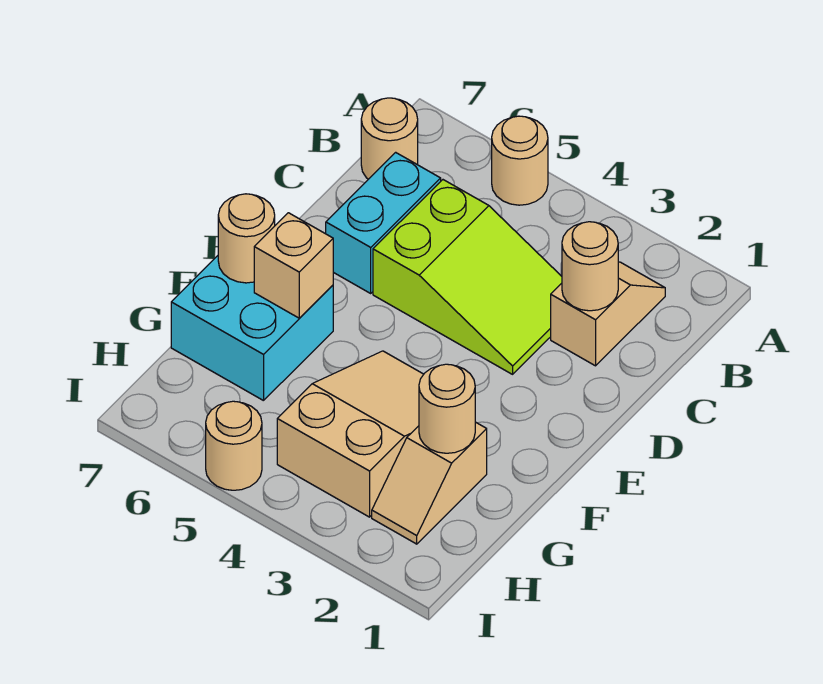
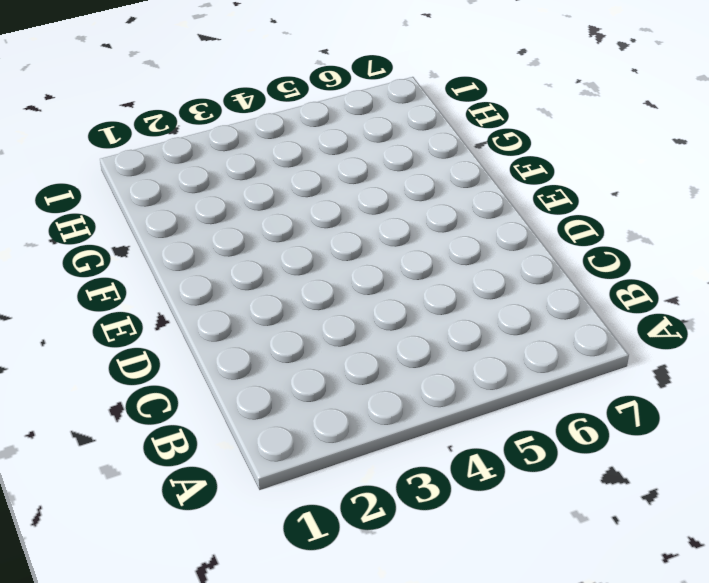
none -> tan round brick A5 level 1
none -> tan slope B2:C2 level 1 top C
none -> tan round brick B7 level 1

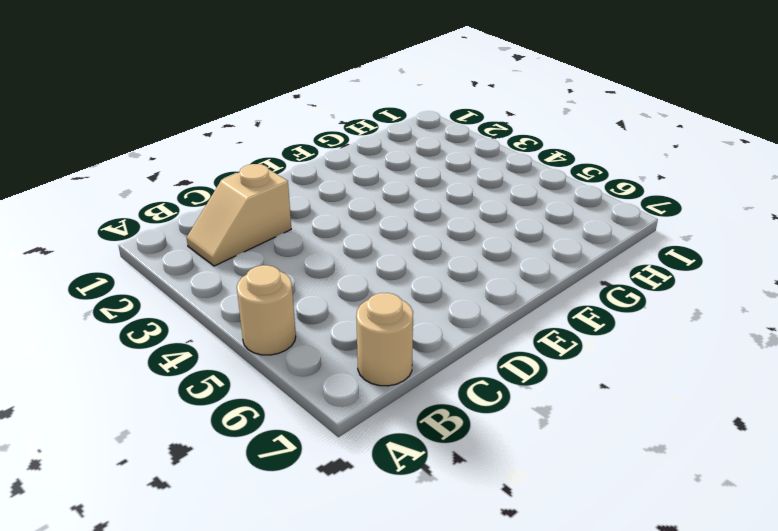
none -> lime slope C3:D5 level 1 top 5
none -> cyan brick C6:D6 level 1
none -> tan slope F3:H4 level 1 top H

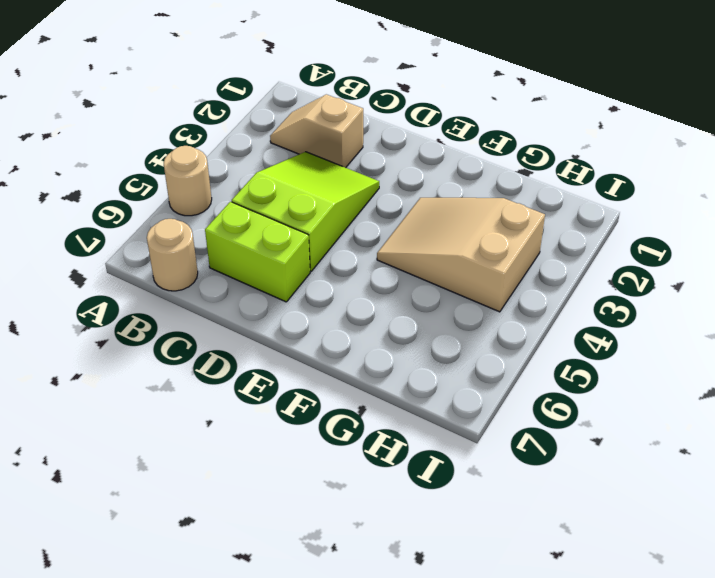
lime brick C6:D6 level 1 -> cyan brick C6:D6 level 1
none -> cyan brick F6:G7 level 1
none -> tan slope G2:H2 level 1 top G
none -> tan round brick I5 level 1

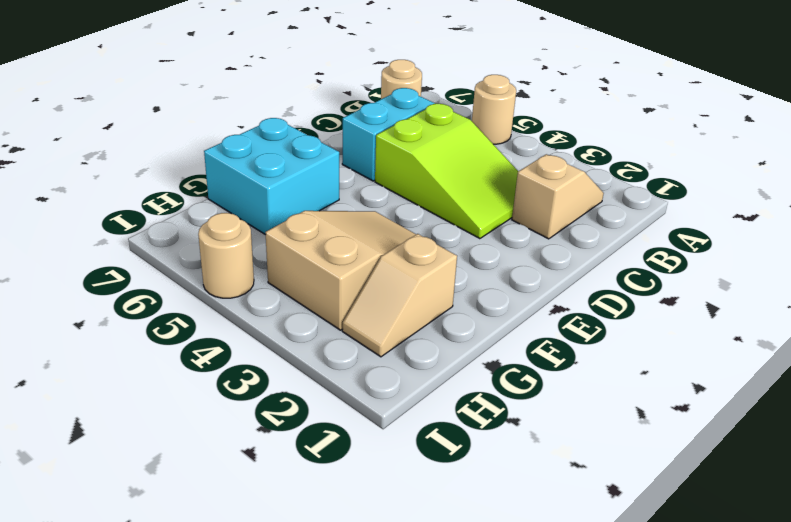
none -> tan round brick C2 level 2
none -> tan brick F6 level 2
none -> tan round brick F7 level 2

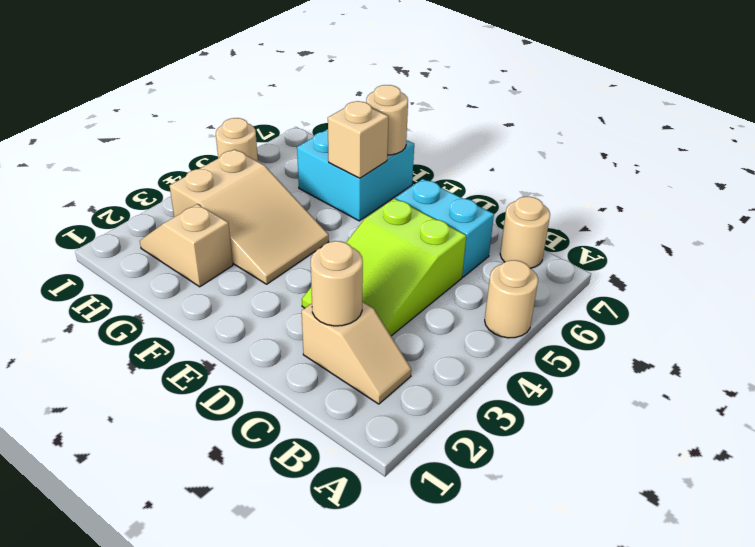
none -> tan round brick G2 level 2

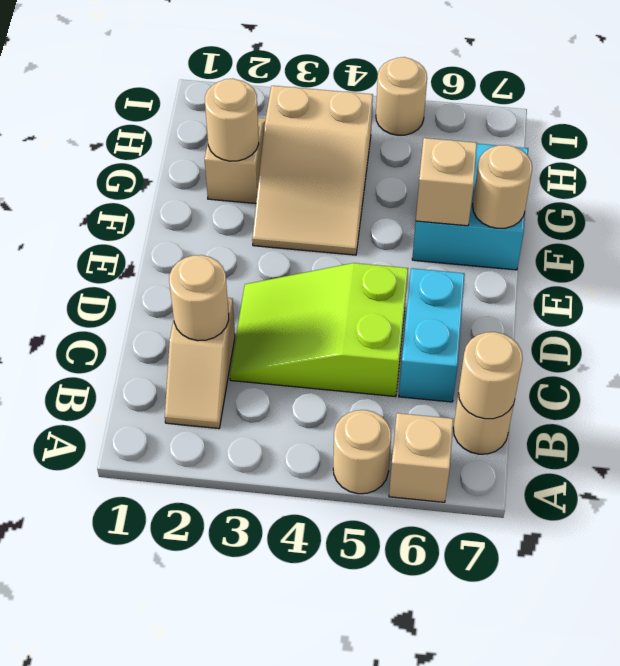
tan brick A6 level 1 -> none
tan round brick B7 level 2 -> none

